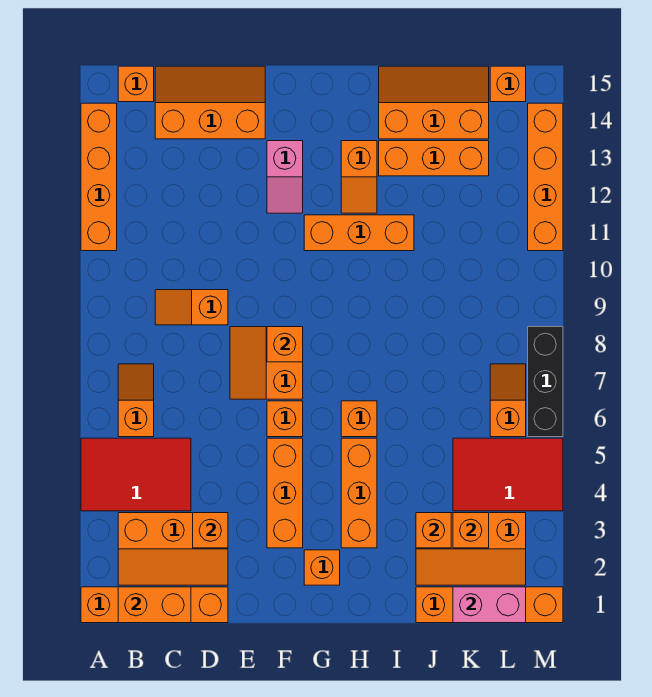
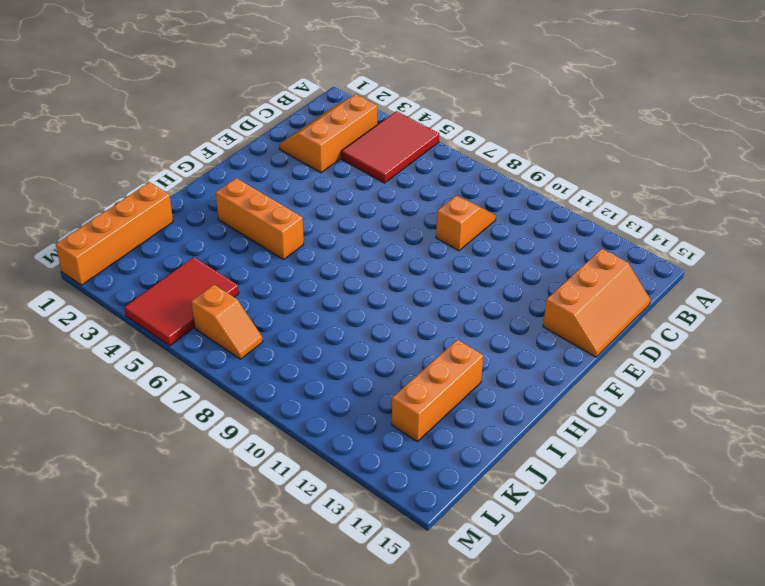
none -> orange brick A1:D1 level 1
none -> orange brick A11:A14 level 1
none -> orange slope B6:B7 level 1 top 6
none -> orange brick B15 level 1

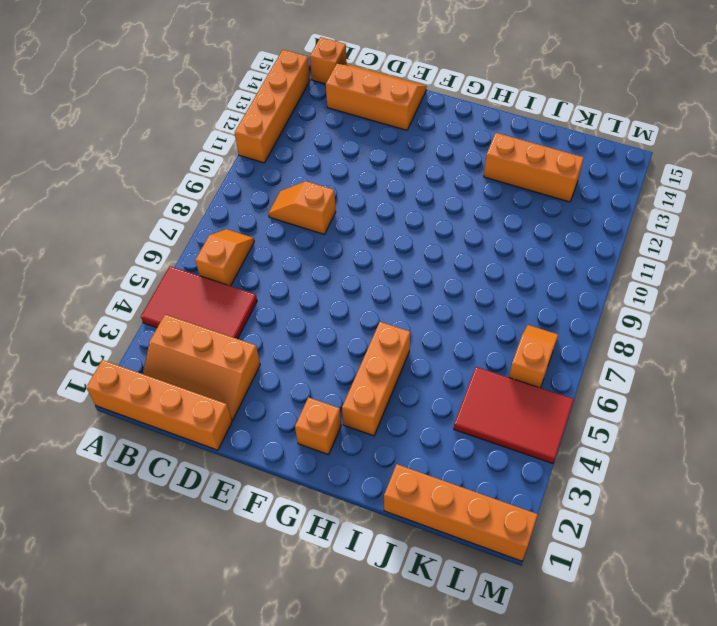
none -> orange slope E7:F8 level 1 top F
none -> orange brick F3:F5 level 1
none -> orange brick F6 level 1
none -> pink slope F12:F13 level 1 top 13

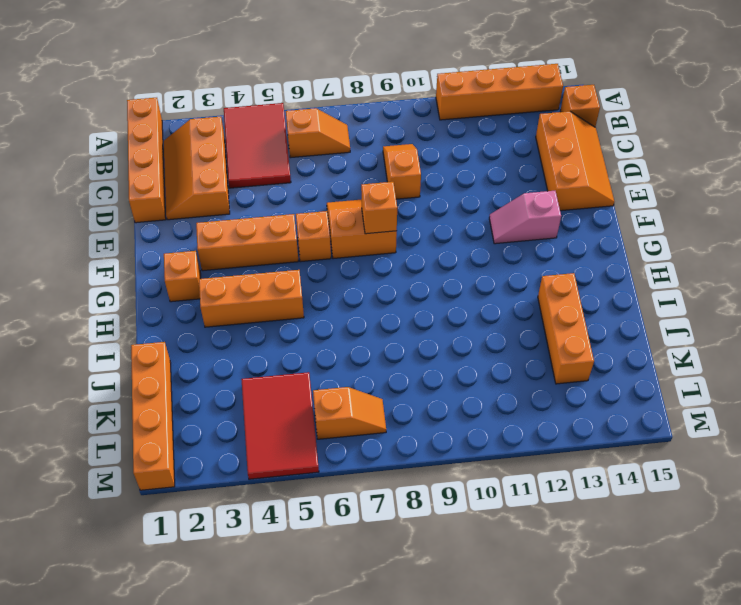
none -> orange brick G11:I11 level 1
none -> orange brick H6 level 1
none -> orange slope H12:H13 level 1 top 13
none -> orange slope I14:K15 level 1 top 14

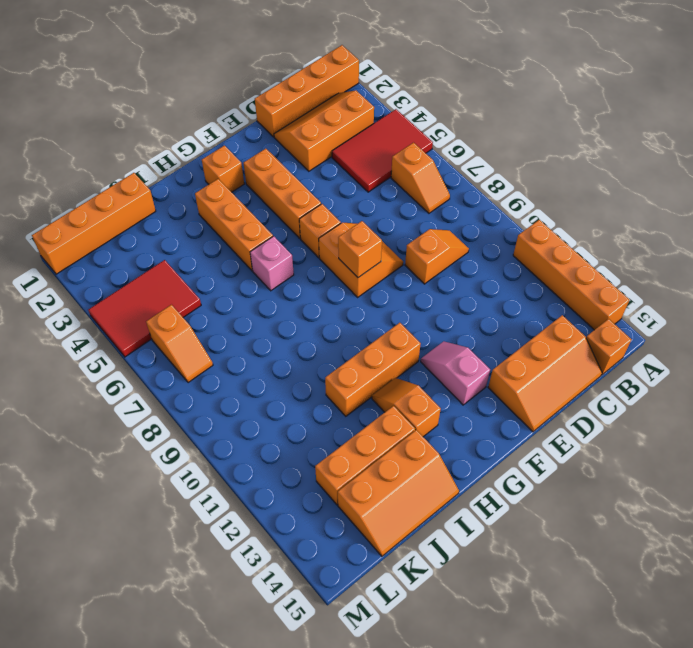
pink brick H6 level 1 -> orange brick H6 level 1
none -> orange slope J2:L3 level 1 top 3
none -> orange brick L15 level 1
none -> black brick M6:M8 level 1
none -> orange brick M11:M14 level 1

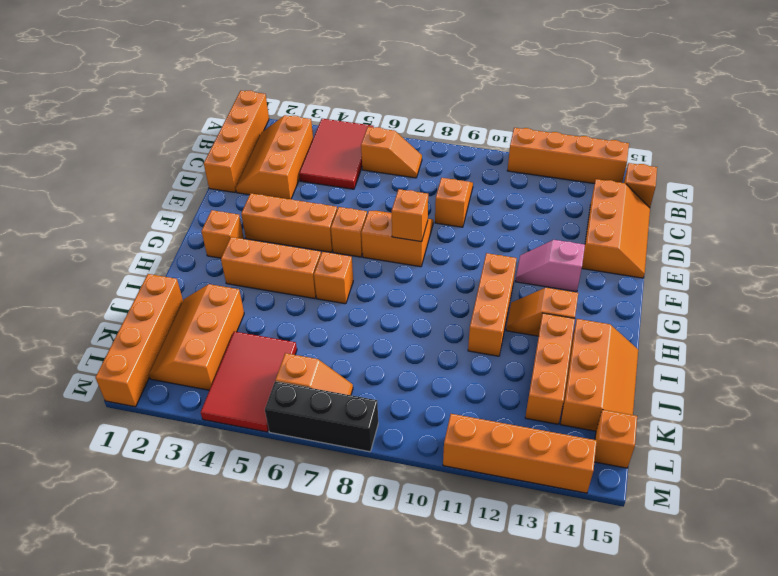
none -> orange brick B1:C1 level 2
none -> orange brick D3 level 2
none -> orange brick J3 level 2
none -> pink brick K1:L1 level 2

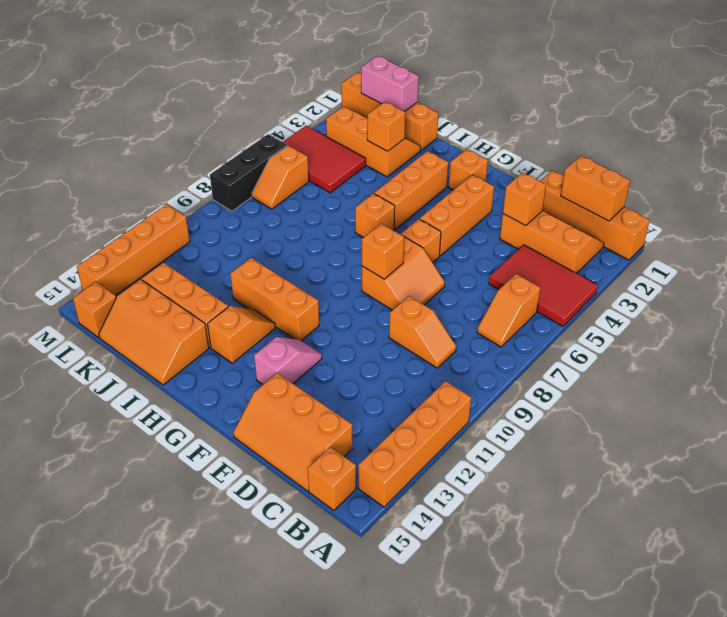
none -> orange brick K3 level 2

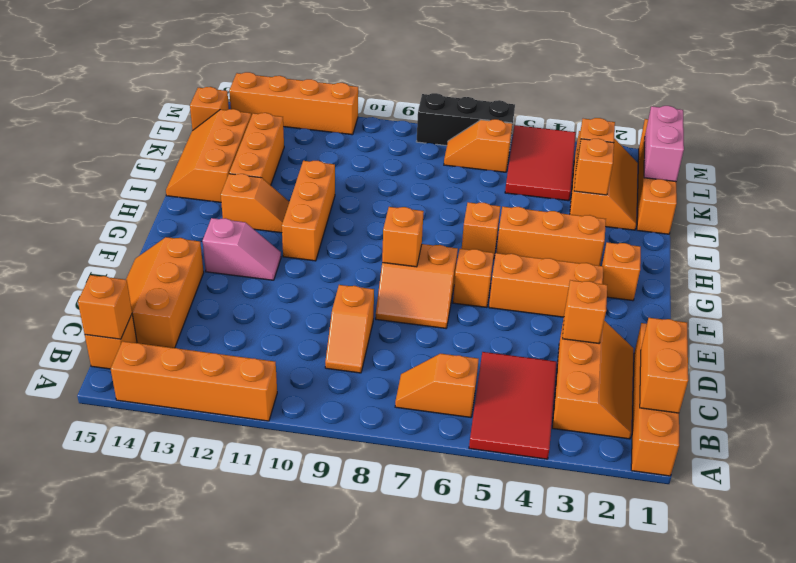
orange brick B15 level 2 -> none

